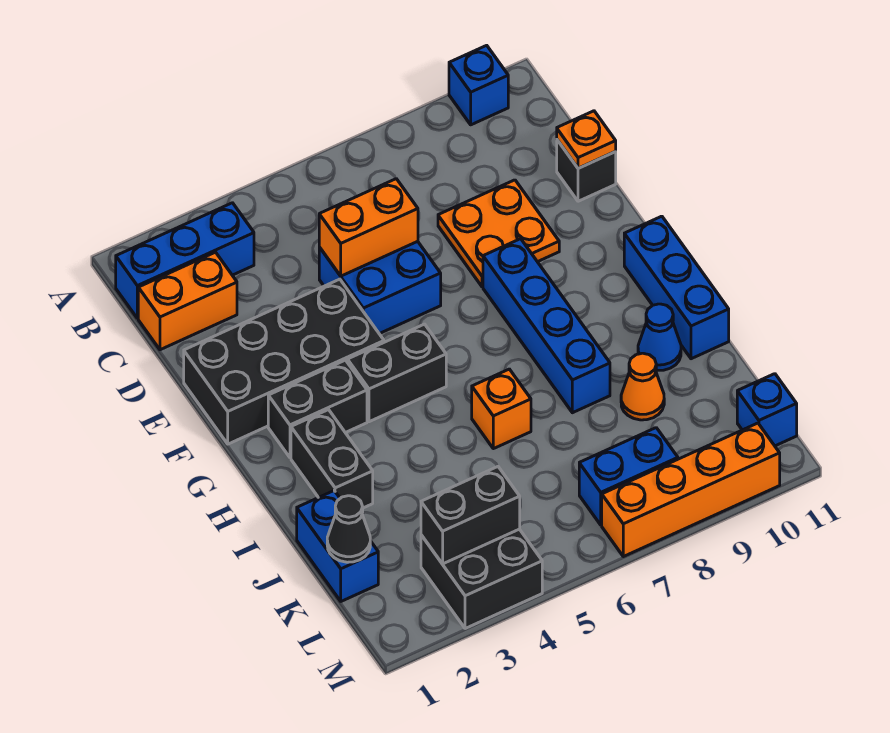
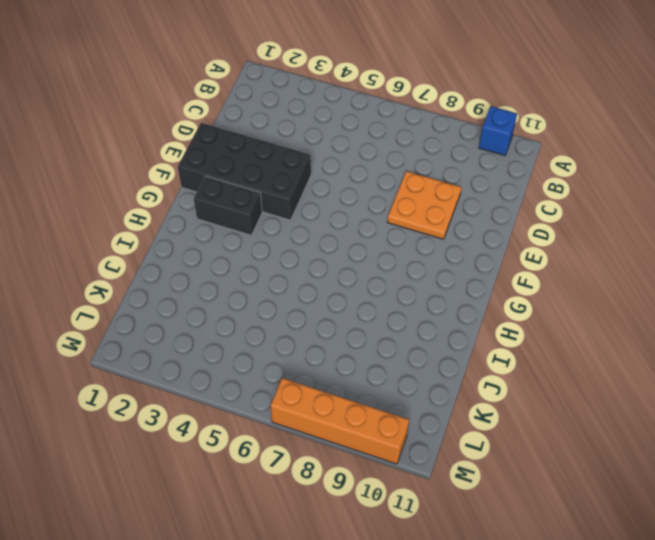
none -> blue brick B1:B3 level 1
none -> orange brick C1:C2 level 1
none -> blue brick D5:E6 level 1

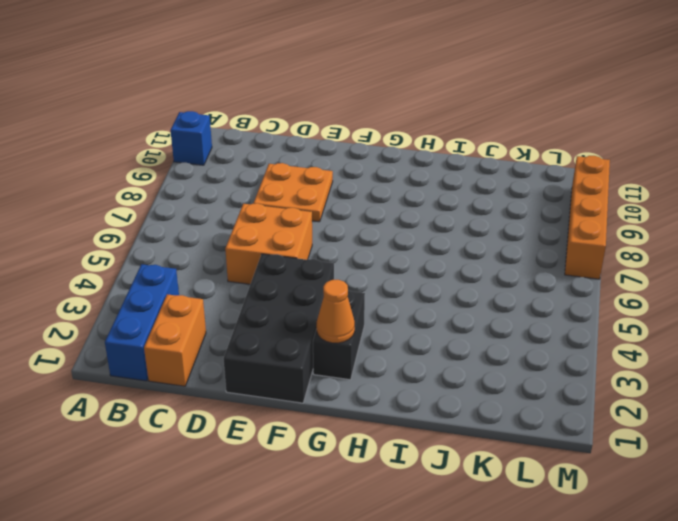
orange brick D5:E6 level 1 -> blue brick D5:E6 level 1
orange cone G2 level 2 -> orange cone J9 level 1
none -> black brick D11 level 1
none -> blue brick F8:I8 level 1
none -> black brick G4:G5 level 1

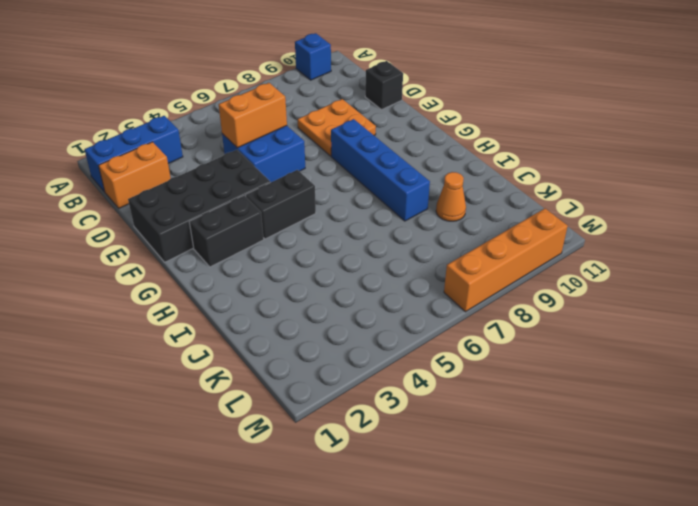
none -> blue brick G11:I11 level 1
none -> black brick H2:I2 level 1
none -> orange brick I6 level 1

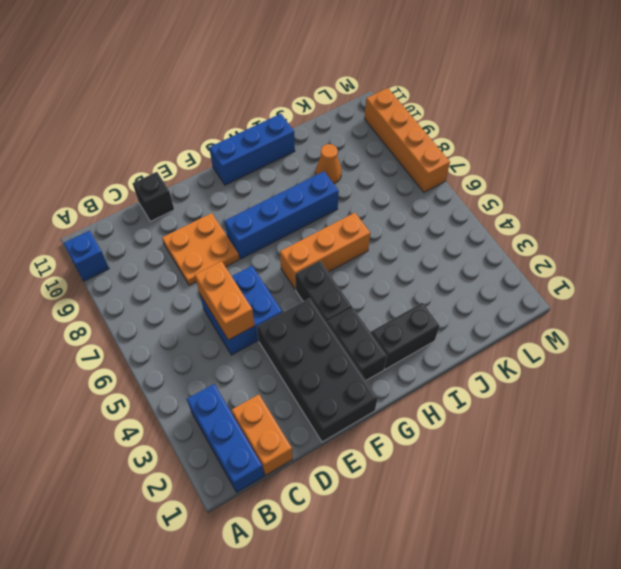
orange brick G6:I6 level 1 -> orange brick I6 level 1
none -> blue cone I10 level 1
none -> blue brick J1:K1 level 1
none -> black brick L3:M4 level 1

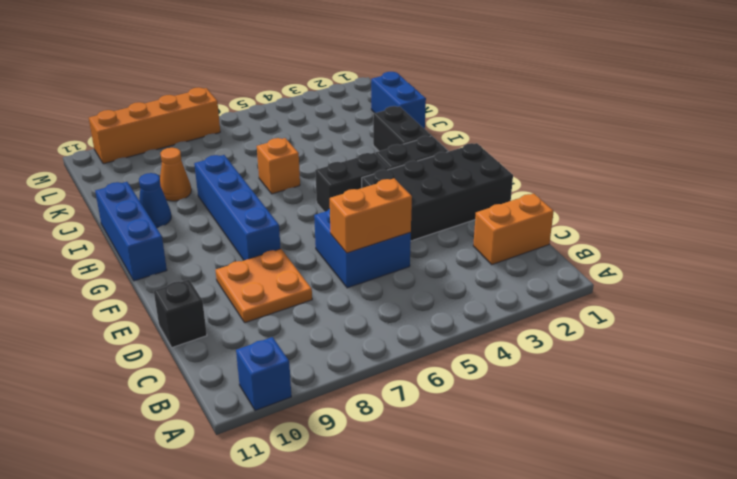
none -> blue brick B1:B3 level 1
none -> black brick L3:M4 level 1
none -> blue brick L7:L8 level 1

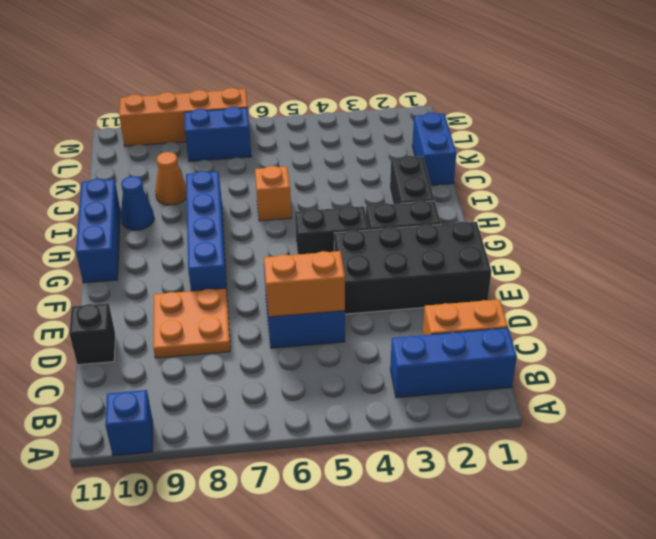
none -> black brick L3:M4 level 1
none -> blue brick L11 level 1
none -> orange plate D11 level 2

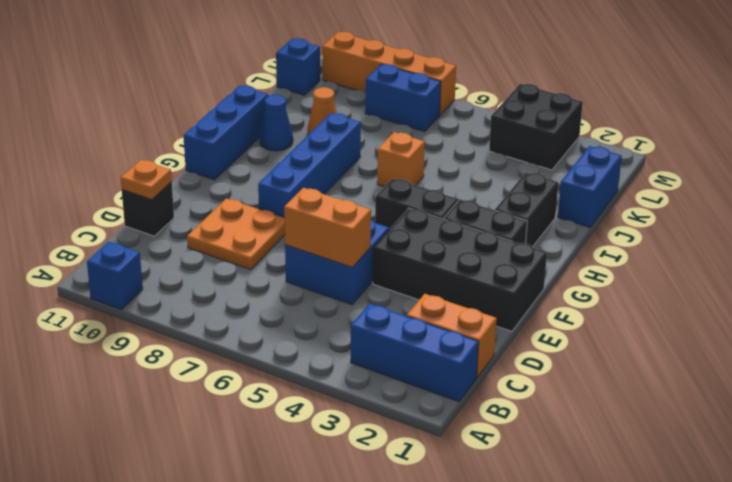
none -> black cone K1 level 2
none -> black brick L3:L4 level 2

